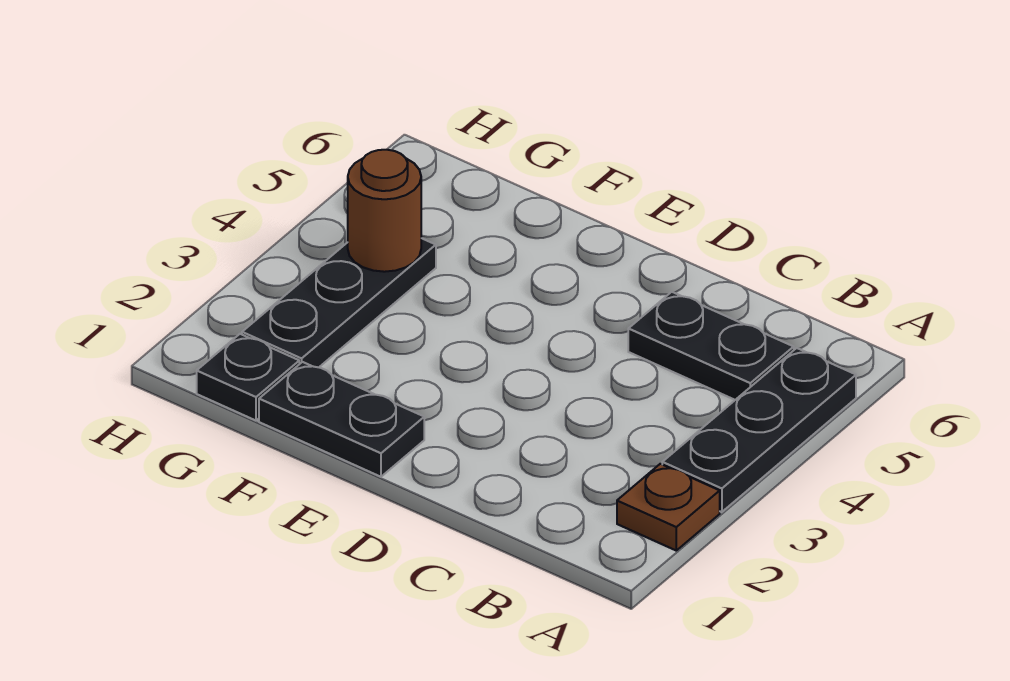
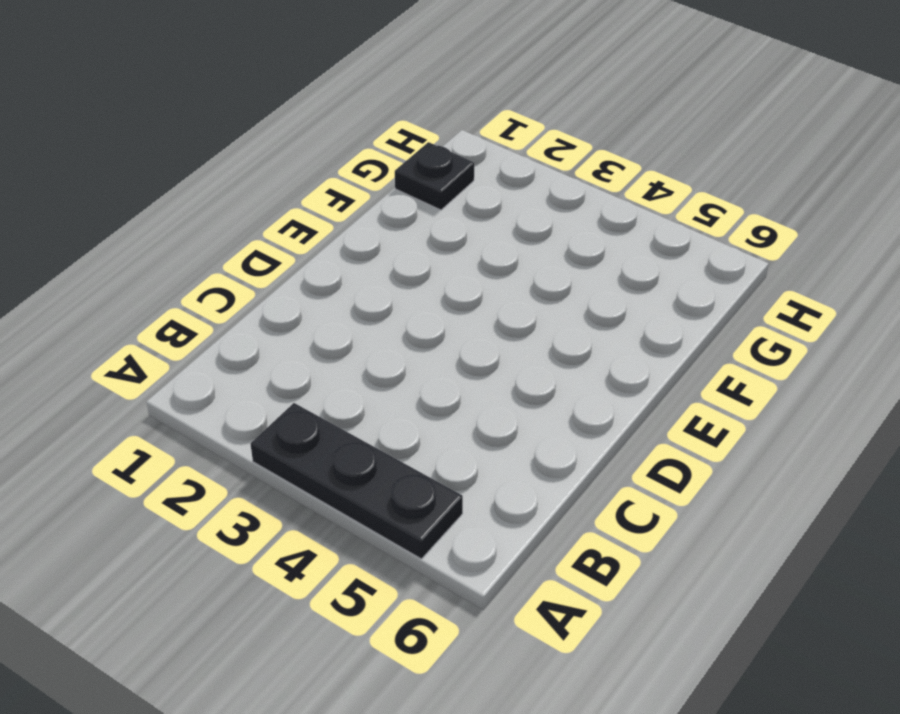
none -> brown plate A2 level 1
none -> black plate B5:C5 level 1

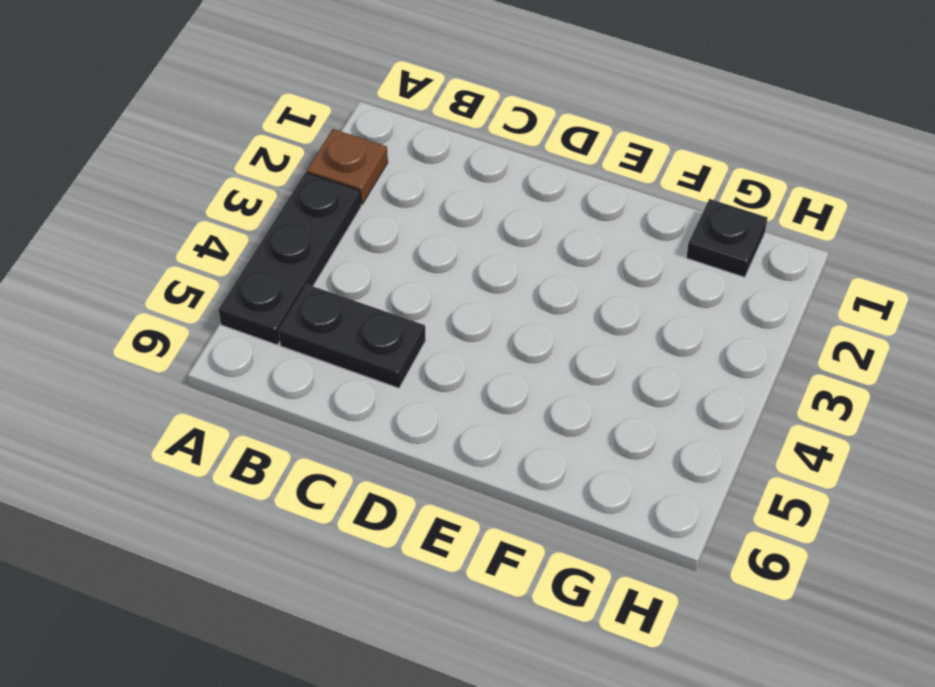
none -> black plate E1:F1 level 1
none -> black plate G2:G4 level 1

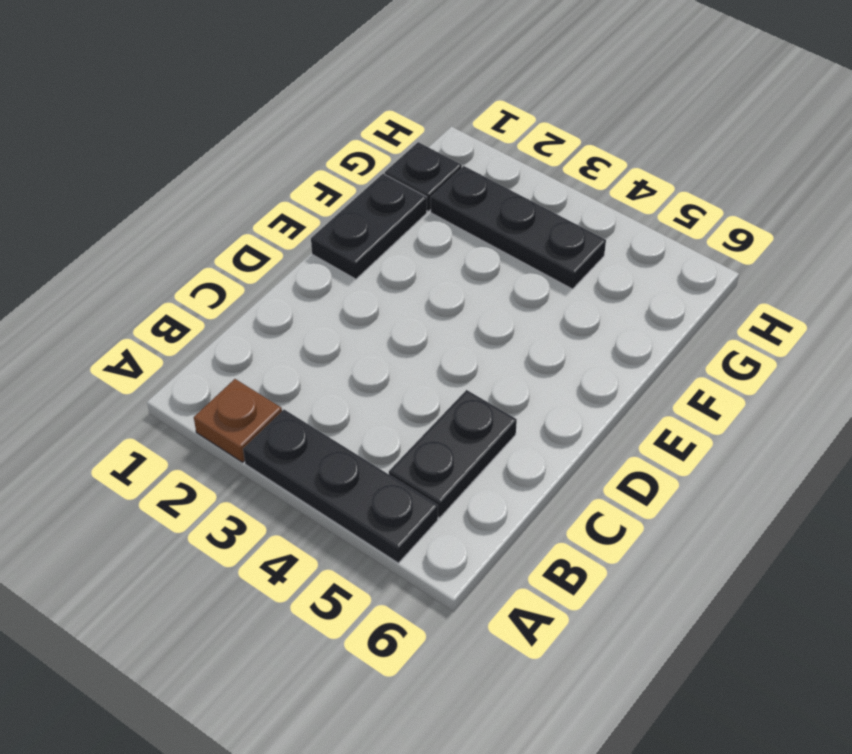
none -> brown round brick G4 level 2

